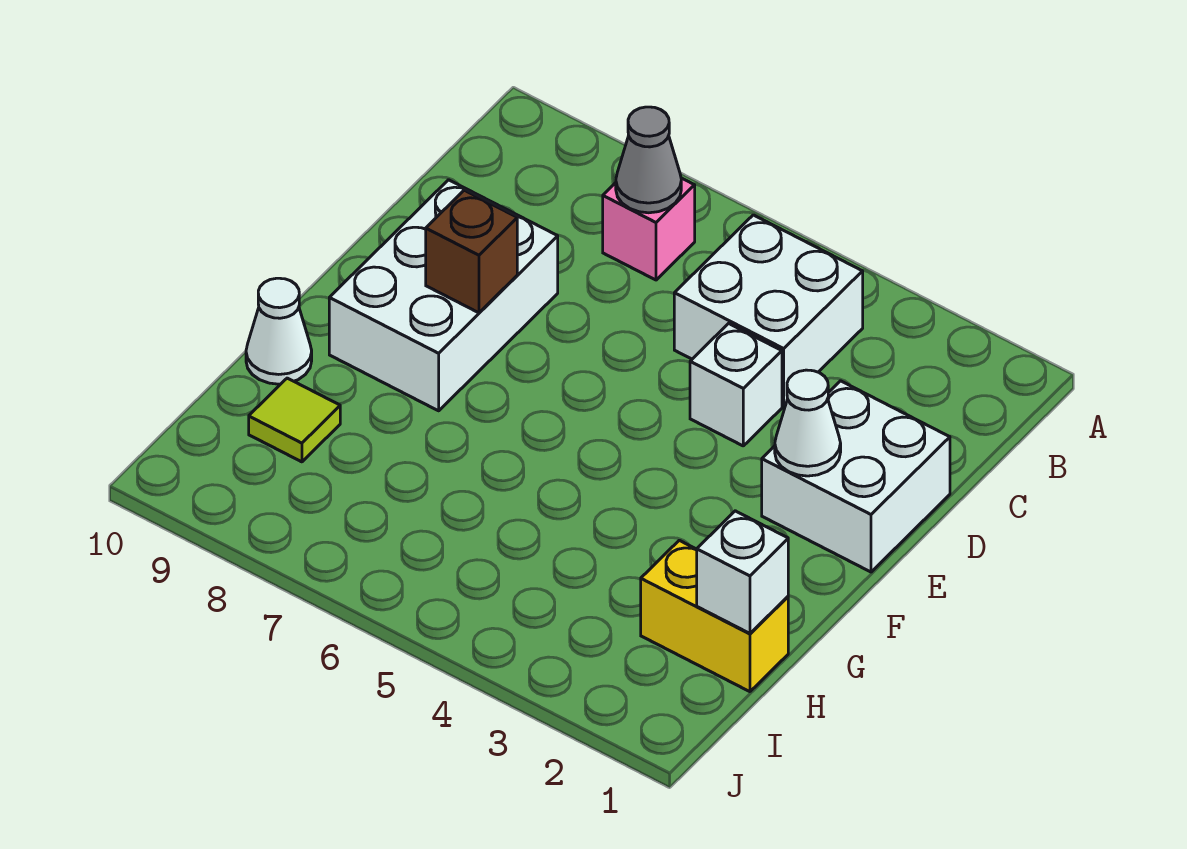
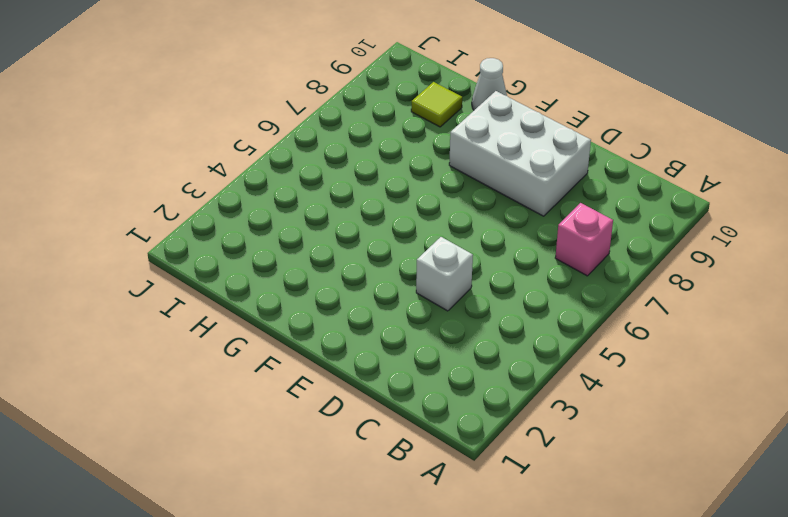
none -> white brick B4:C5 level 1
none -> white brick D1:E2 level 1
none -> yellow brick H1:H2 level 1

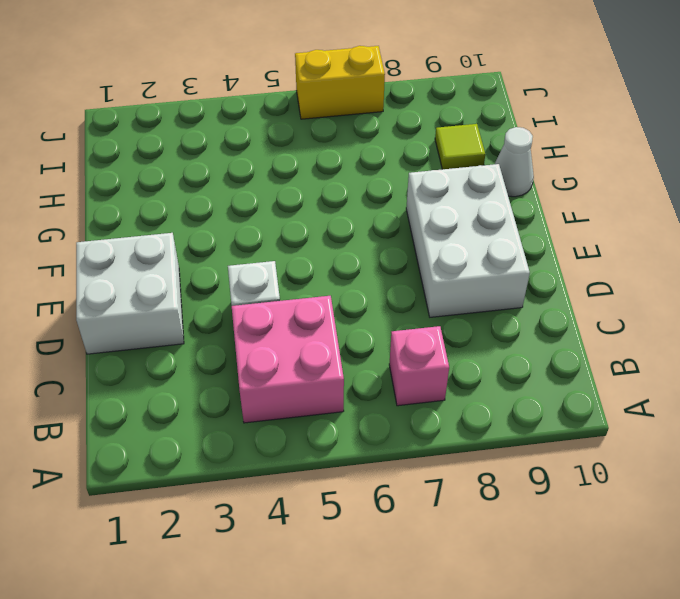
pink brick B4:C5 level 1 -> white brick B4:C5 level 1
yellow brick J6:J7 level 1 -> yellow brick H1:H2 level 1
none -> grey cone B7 level 2
none -> white cone E2 level 2
none -> brown brick E8 level 2

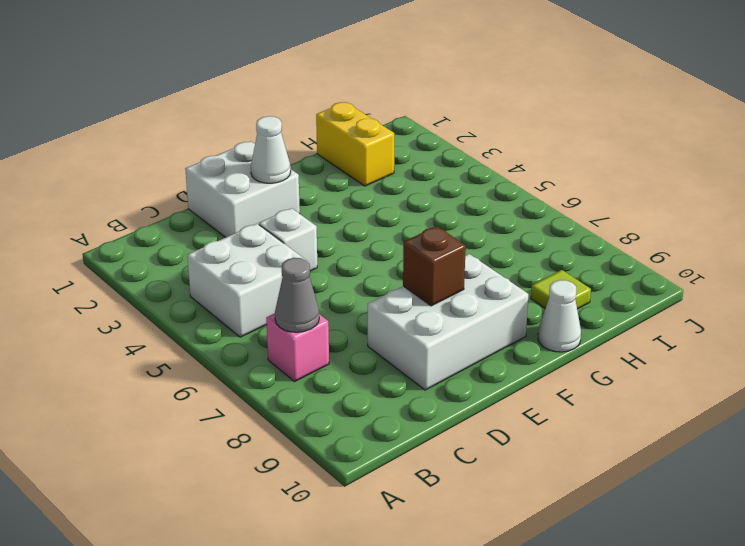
none -> white brick H1 level 2

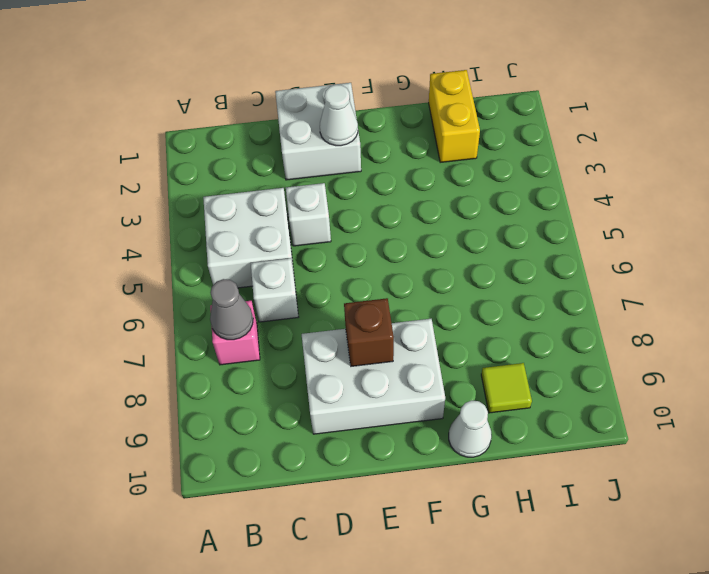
white brick C6 level 1 -> white brick H1 level 2

